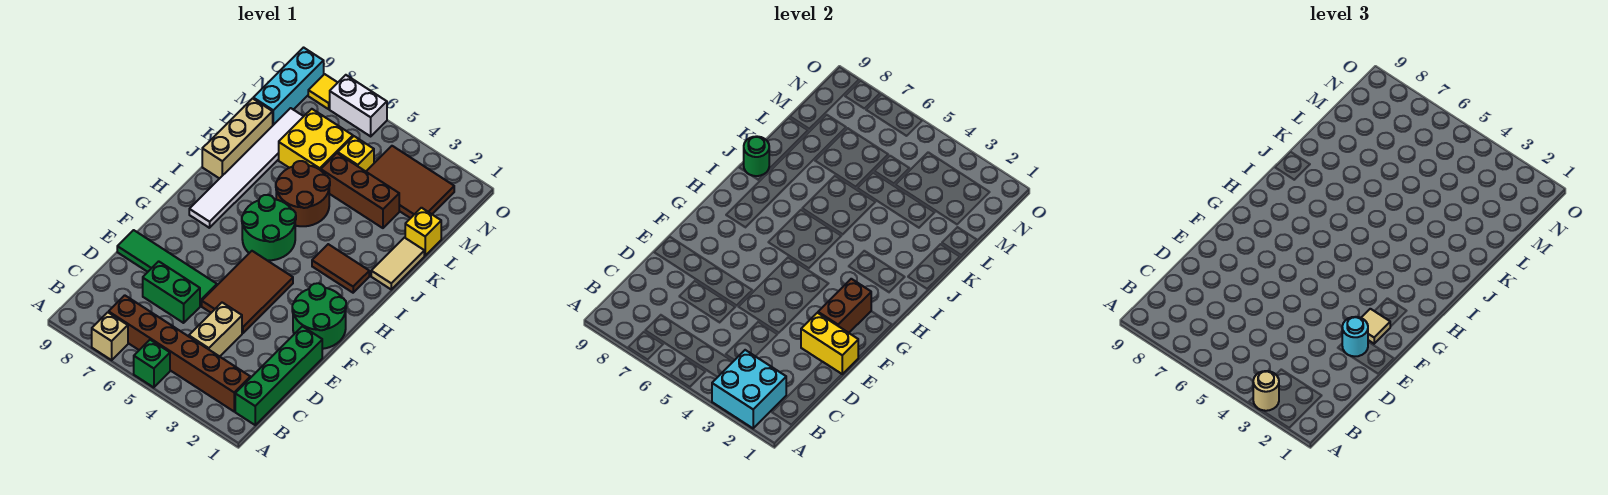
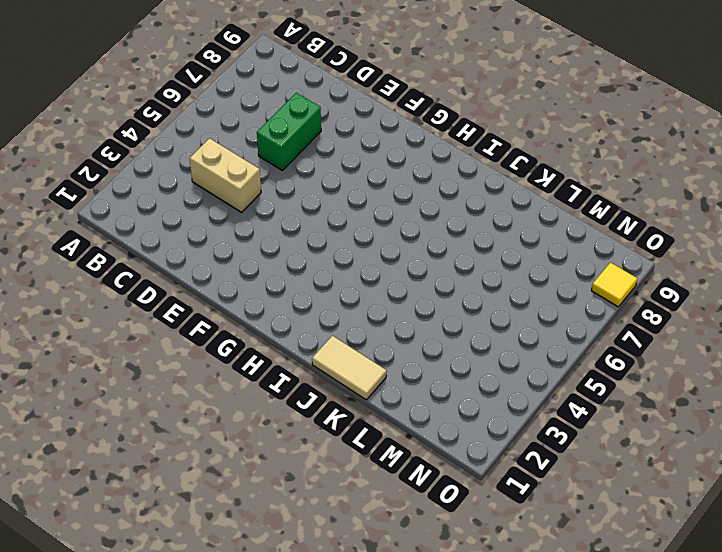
none -> green brick A5 level 1
none -> tan brick A7 level 1
none -> green brick B1:E1 level 1
none -> brown brick B2:B7 level 1

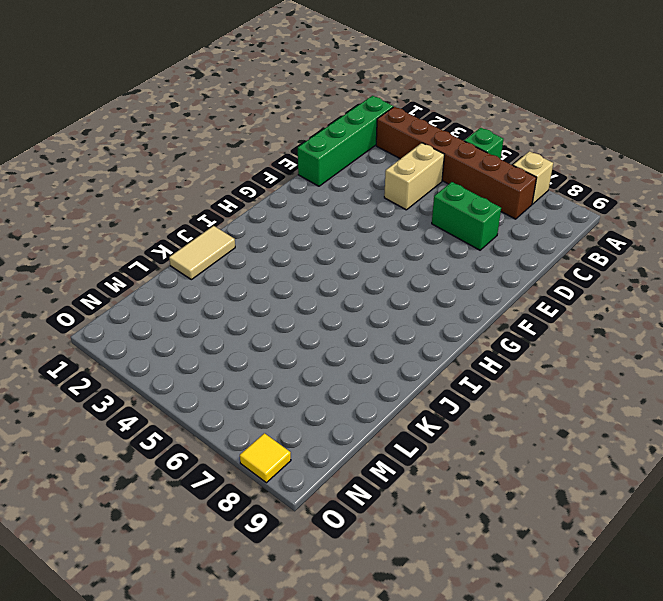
none -> brown tile E4:G5 level 1
none -> green tile E6:E9 level 1
none -> green round brick F1:G2 level 1
none -> green round brick H5:I6 level 1

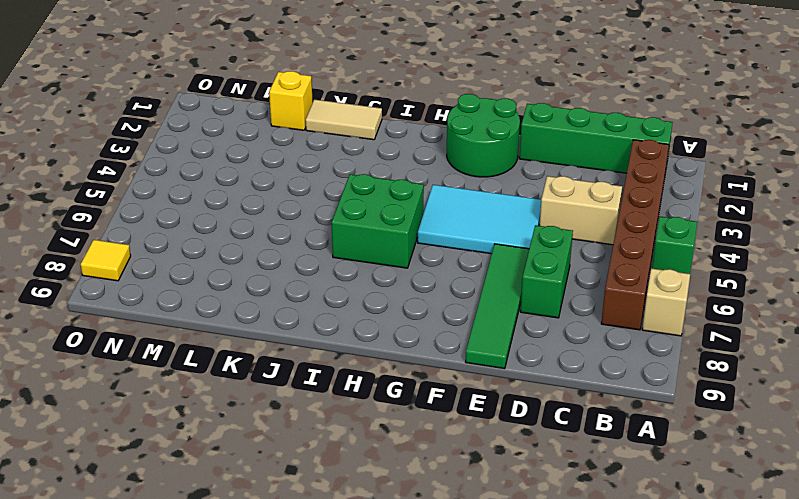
cyan tile E4:G5 level 1 -> brown tile E4:G5 level 1
green brick H5:I6 level 1 -> green round brick H5:I6 level 1
none -> white tile H8:M8 level 1
none -> brown tile I2:I3 level 1
none -> brown round brick J5:K6 level 1
none -> tan brick J9:L9 level 1

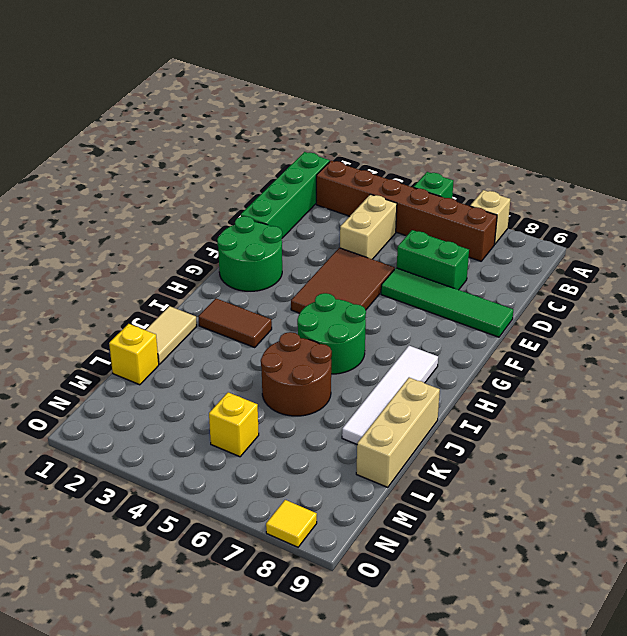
white tile H8:K8 level 1 -> white tile H8:M8 level 1
none -> brown brick L3:L5 level 1
none -> yellow brick L6:M7 level 1
none -> brown tile M2:N4 level 1
none -> cyan brick M9:O9 level 1

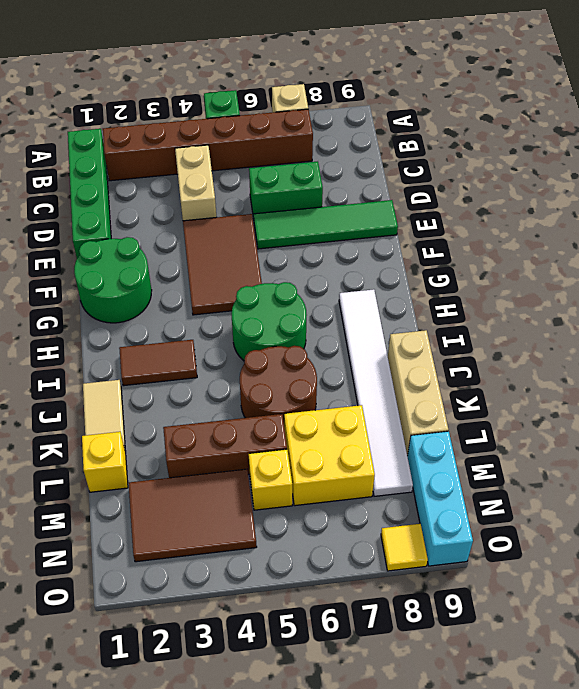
none -> white brick O6:O7 level 1
none -> cyan brick A2:B3 level 2
none -> yellow brick E1:E2 level 2
none -> brown brick F2:G2 level 2

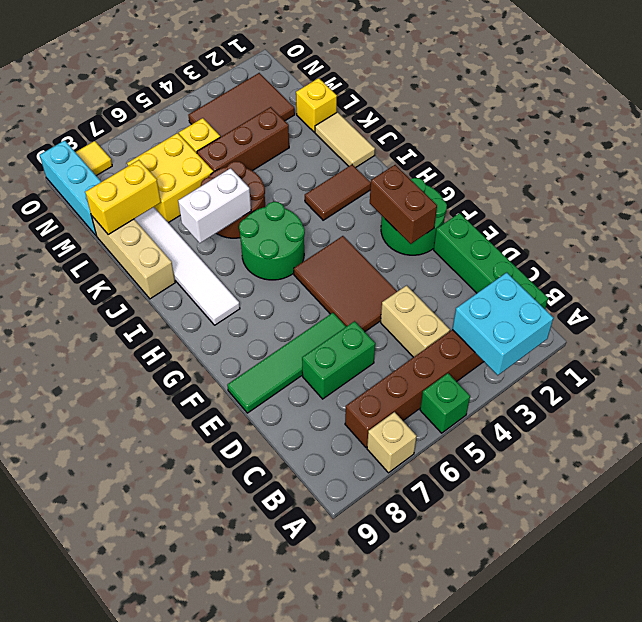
white brick J6:J7 level 2 -> white brick O6:O7 level 1
yellow brick L8:L9 level 2 -> yellow brick E1:E2 level 2
none -> green round brick J9 level 2
none -> tan round brick A3 level 3
none -> cyan round brick E2 level 3
none -> tan tile F2 level 3

